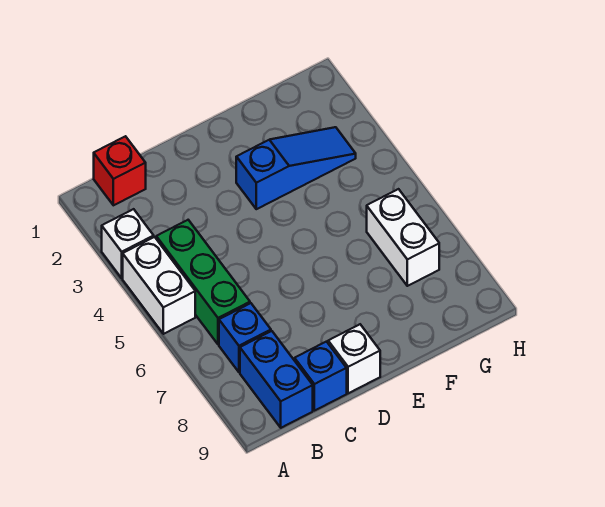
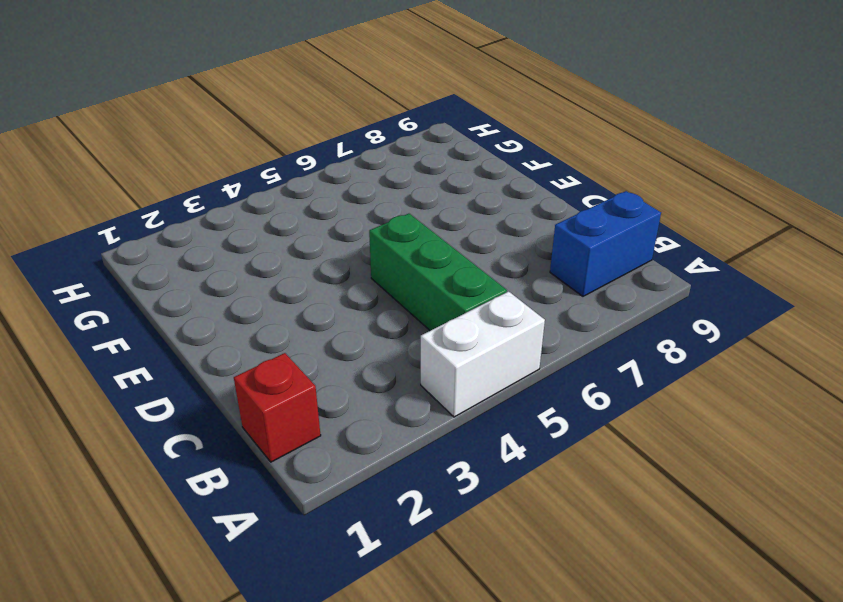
green brick B5:D5 level 1 -> green brick B4:B6 level 1
none -> white brick A3 level 1
none -> blue brick B7 level 1

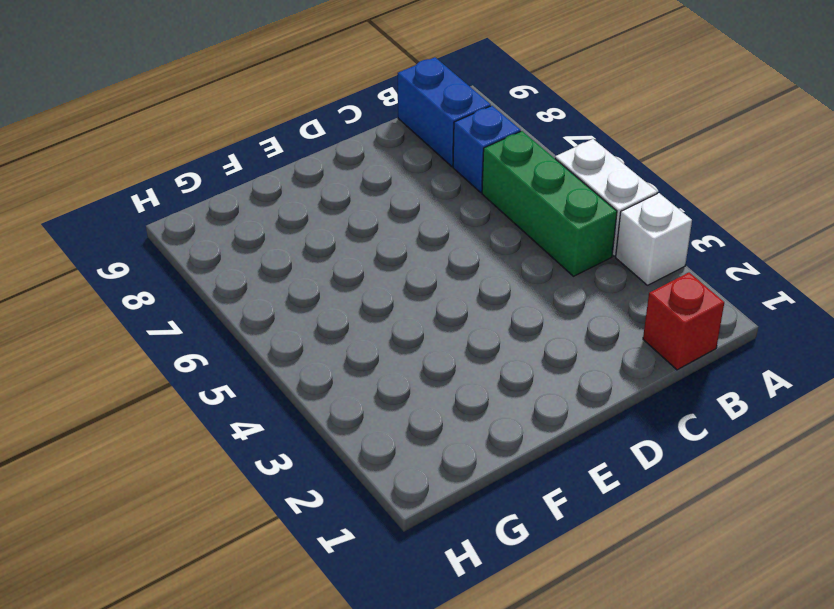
none -> blue brick C9 level 1
none -> white brick D9 level 1

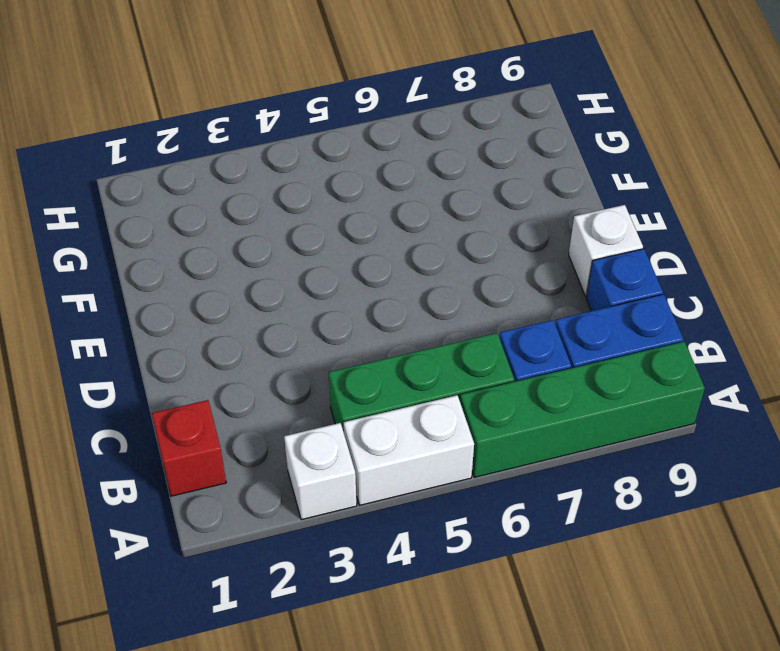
green brick A6:A9 level 1 -> none
none -> blue slope E3:G3 level 1 top E
none -> white brick G6:G7 level 1

